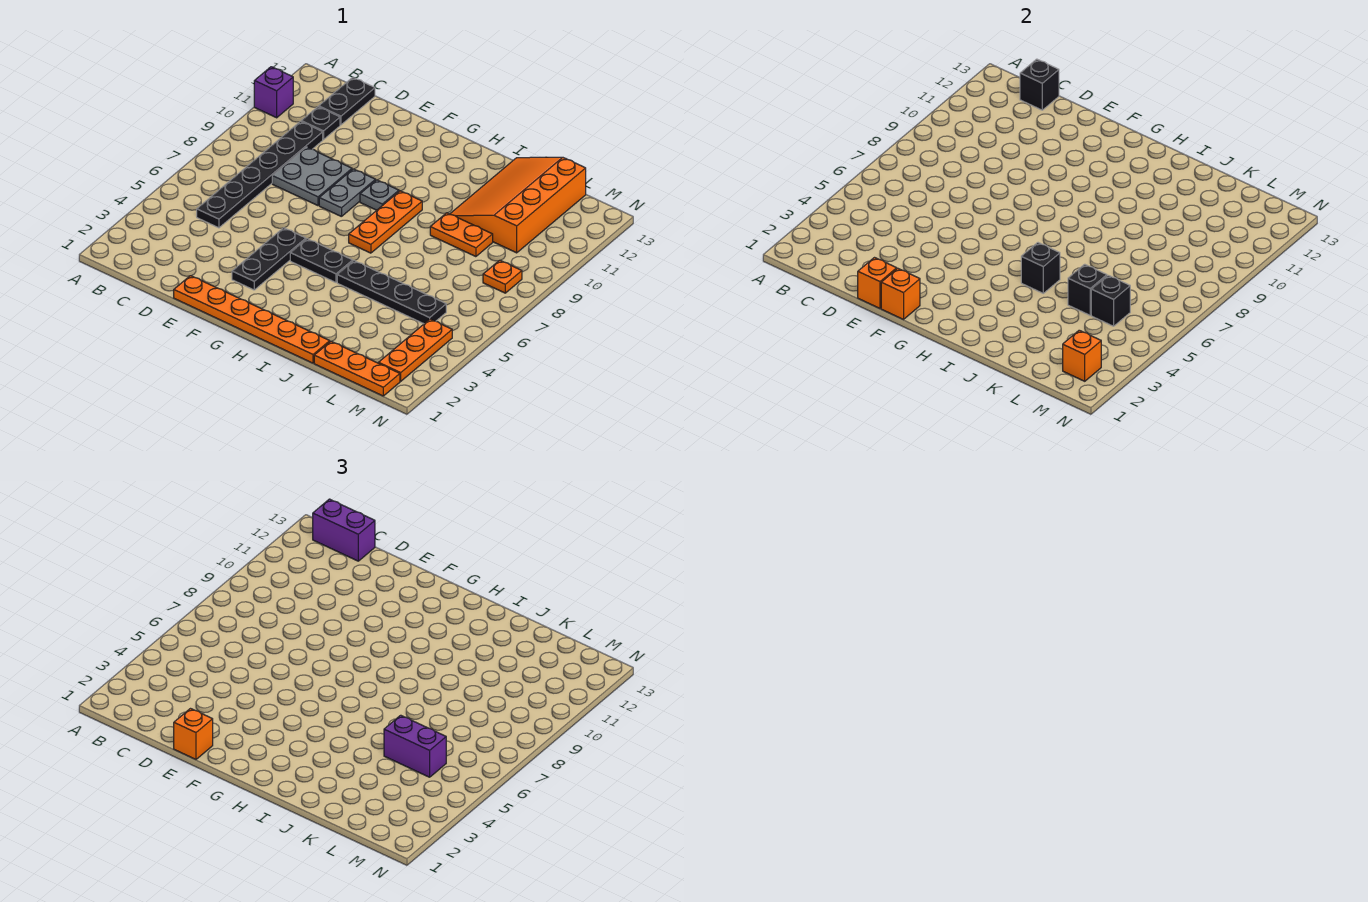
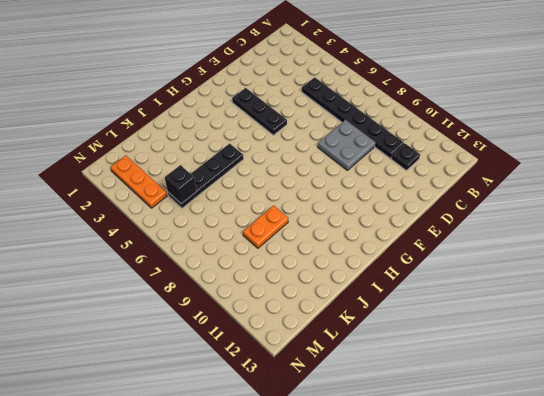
none -> purple brick A11 level 1
none -> black plate C12:C13 level 1
none -> orange plate E1:J1 level 1

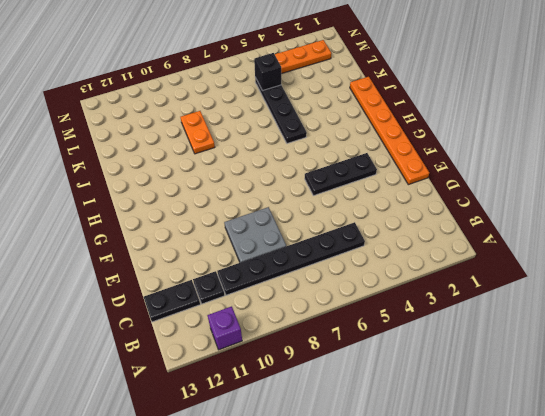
none -> grey plate F8:F9 level 1
none -> black plate G5:H5 level 1
none -> grey plate G9 level 1

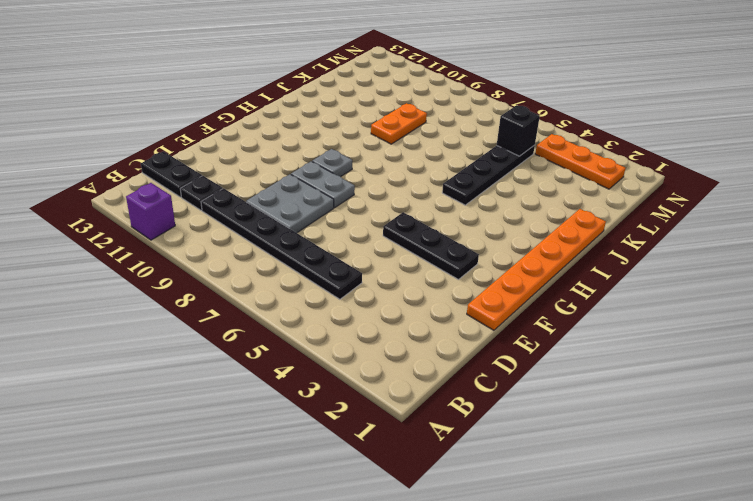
none -> black plate G5:H5 level 1
none -> orange plate H7:H9 level 1
none -> orange slope J10:L13 level 1 top L

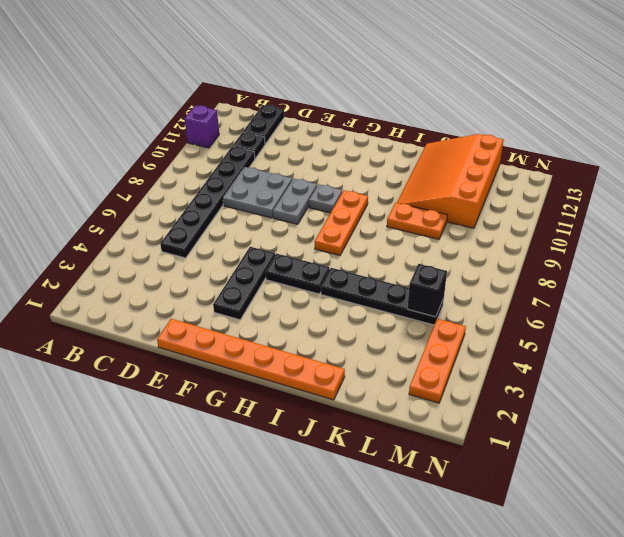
none -> orange plate K1:M1 level 1
none -> orange plate M8 level 1
none -> black brick C13 level 2

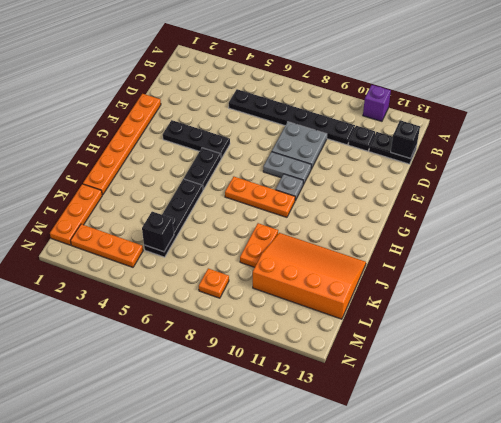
none -> orange brick E1 level 2
none -> orange brick F1 level 2
none -> black brick I5 level 2

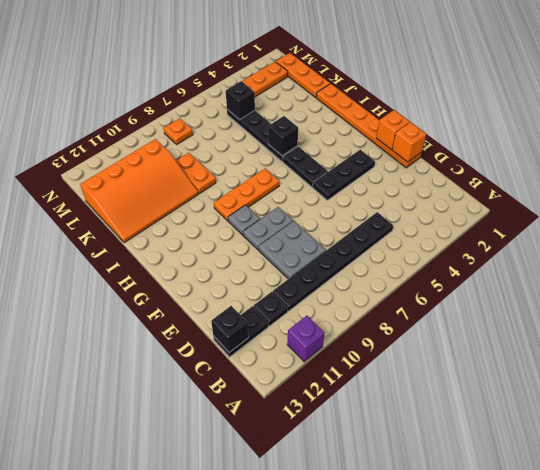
none -> black brick K5 level 2
none -> orange brick M2 level 2
none -> purple brick B13:C13 level 3

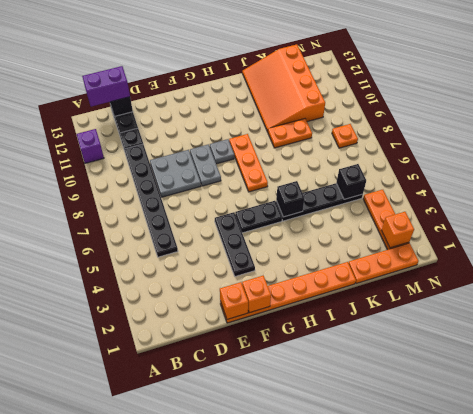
none -> black brick K5 level 2
none -> orange brick E1 level 3
none -> purple brick K5:L5 level 3

